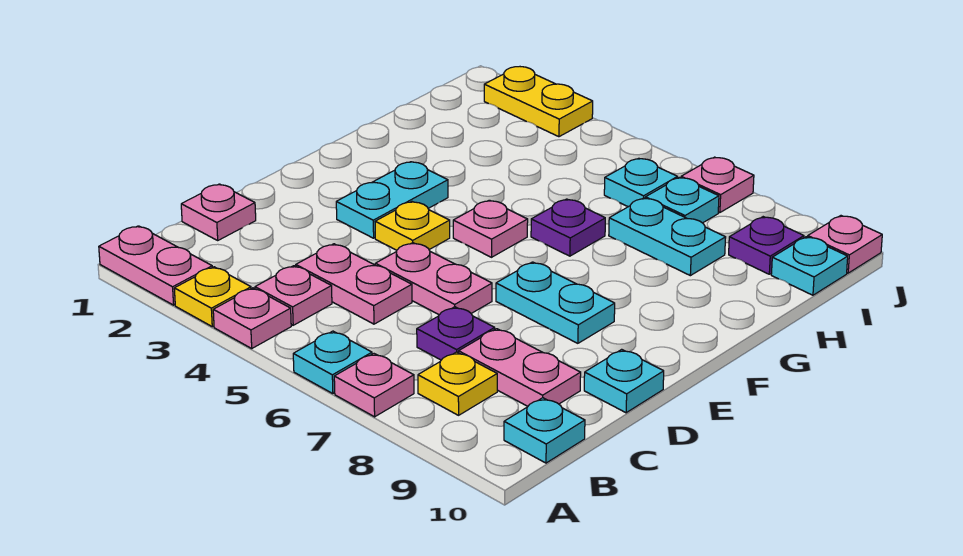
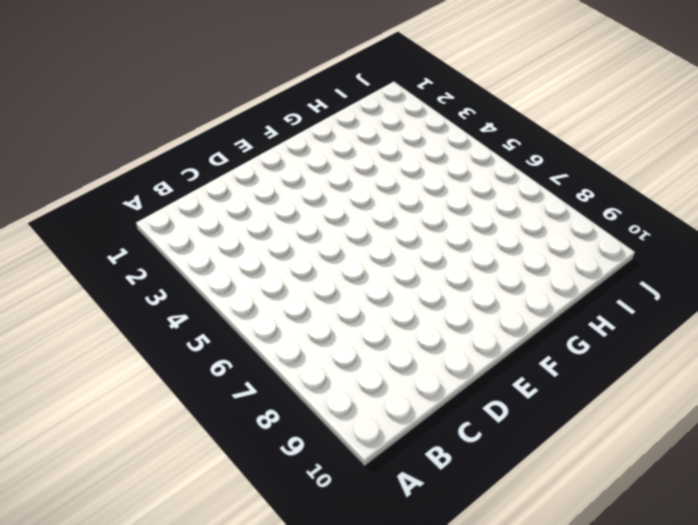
none -> pink plate A1:A2 level 1
none -> yellow plate A3 level 1
none -> pink plate A4 level 1

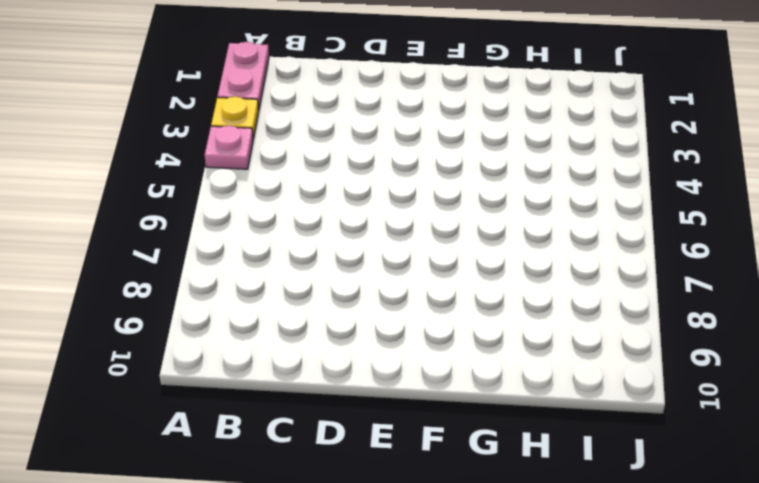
none -> cyan plate A6 level 1
none -> pink plate A7 level 1
none -> pink plate B4 level 1

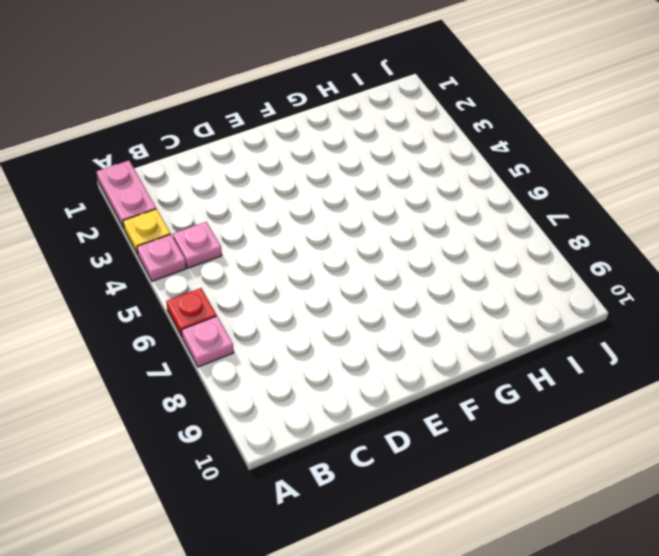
red plate A6 level 1 -> cyan plate A6 level 1
none -> yellow plate B8 level 1
none -> cyan plate B10 level 1
none -> pink plate C1 level 1

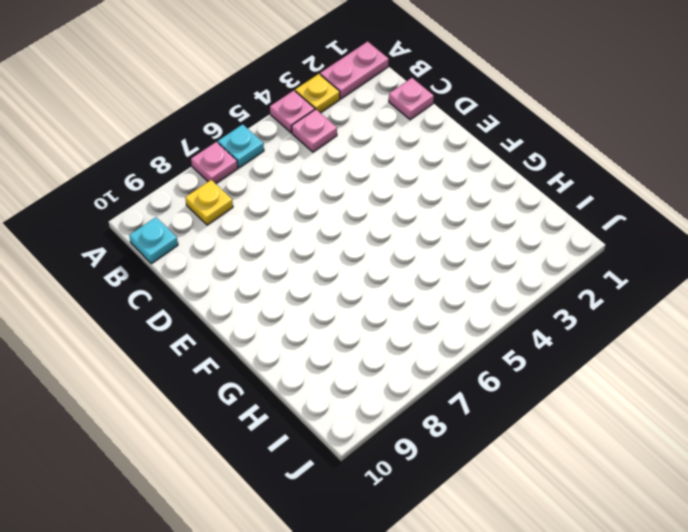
none -> pink plate C4:C5 level 1
none -> purple plate C7 level 1
none -> pink plate C8:C9 level 1

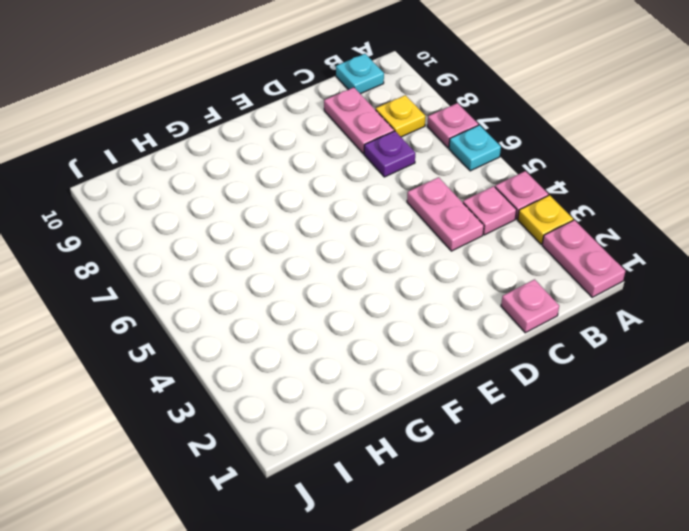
none -> pink plate D5:D6 level 1
none -> cyan plate D10 level 1
none -> cyan plate E3:F3 level 1

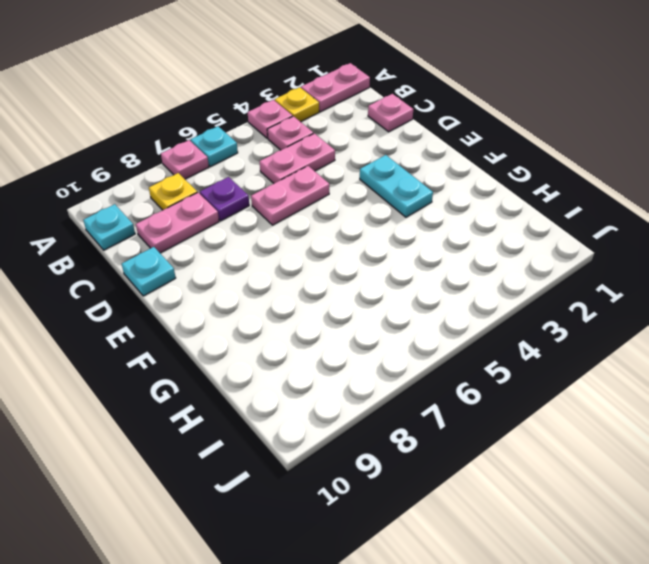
none -> yellow plate E4 level 1
none -> cyan plate E7:E8 level 1
none -> pink plate F5 level 1

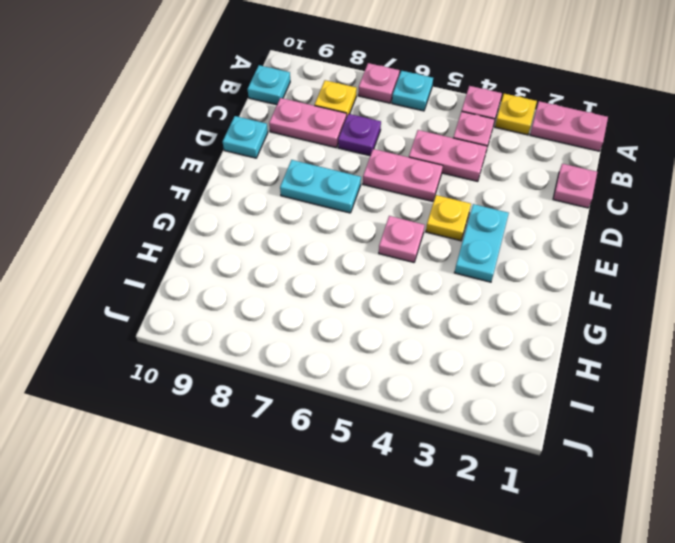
none -> purple plate G6 level 1
none -> cyan plate H7:H8 level 1
none -> cyan plate I6 level 1

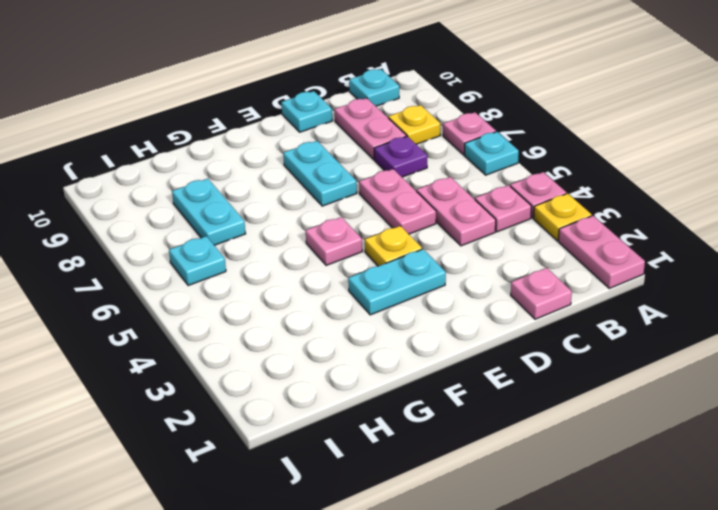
none -> purple plate G6 level 1
none -> cyan plate I7 level 1
none -> purple plate I9 level 1

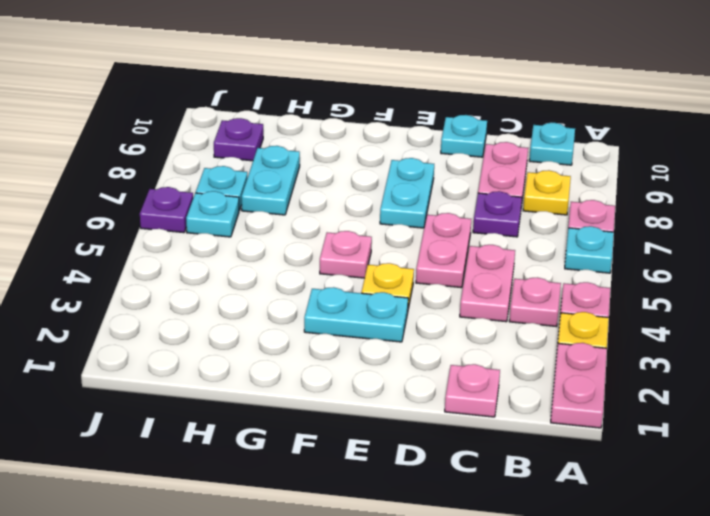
purple plate J6 level 1 -> purple plate G6 level 1
none -> cyan plate I10 level 1
none -> yellow plate J2:J3 level 1
none -> pink plate J7 level 1

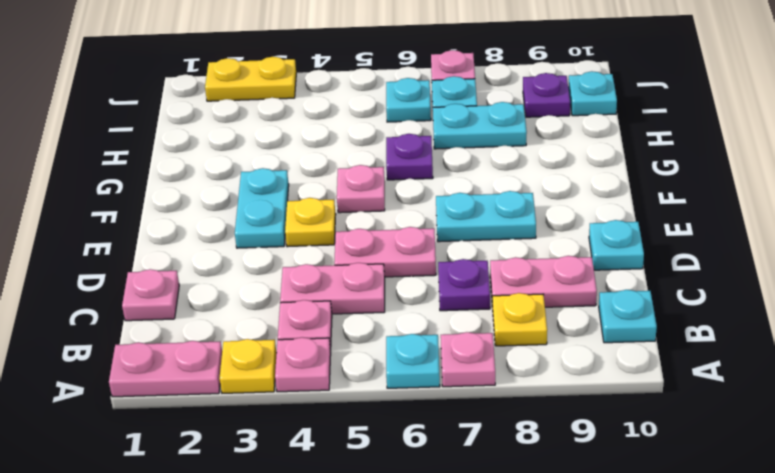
none -> pink plate J10 level 1

